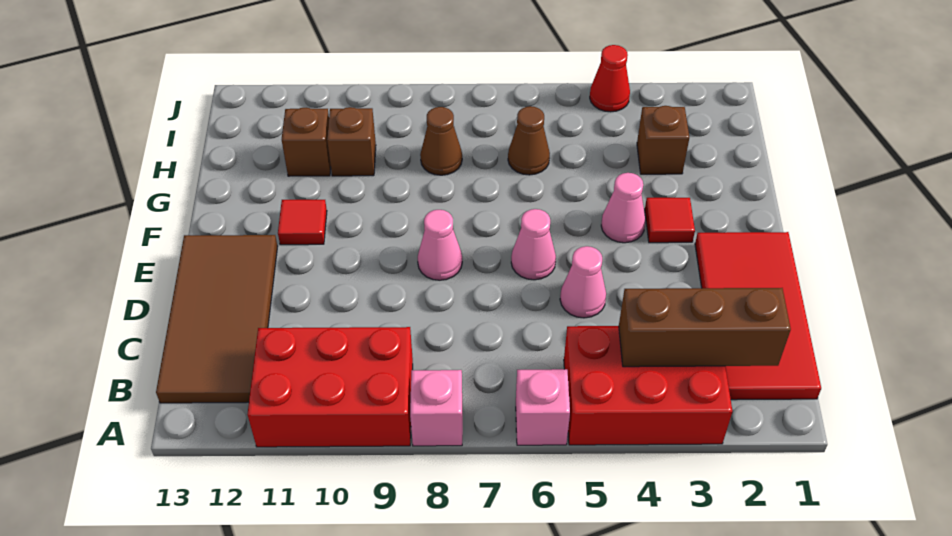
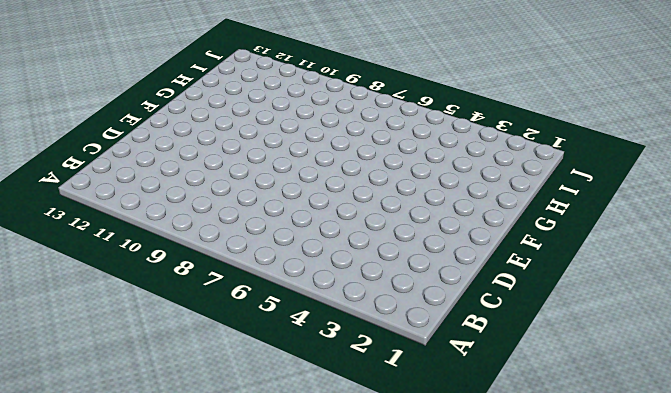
none -> red brick A3:B5 level 1
none -> pink brick A6 level 1
none -> pink brick A8 level 1

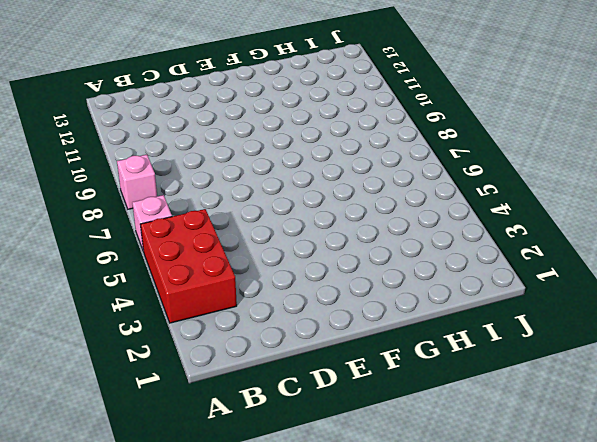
none -> red brick A9:B11 level 1
none -> red tile B1:E2 level 1
none -> brown tile B12:E13 level 1

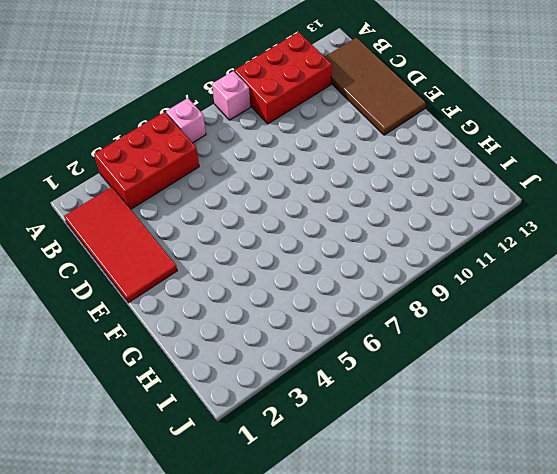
none -> pink cone D5 level 1
none -> pink cone E6 level 1
none -> pink cone E8 level 1

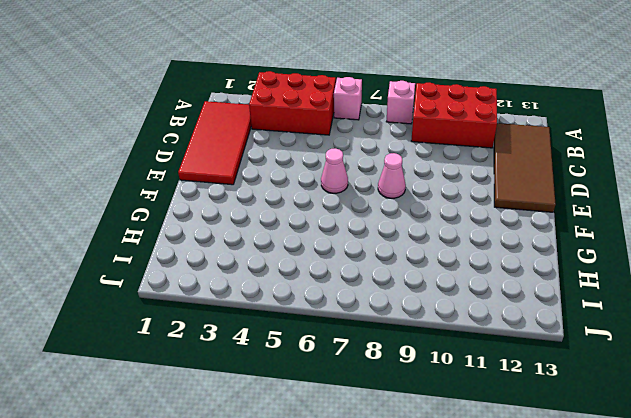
none -> pink cone D5 level 1
none -> red tile F3 level 1
none -> pink cone F4 level 1

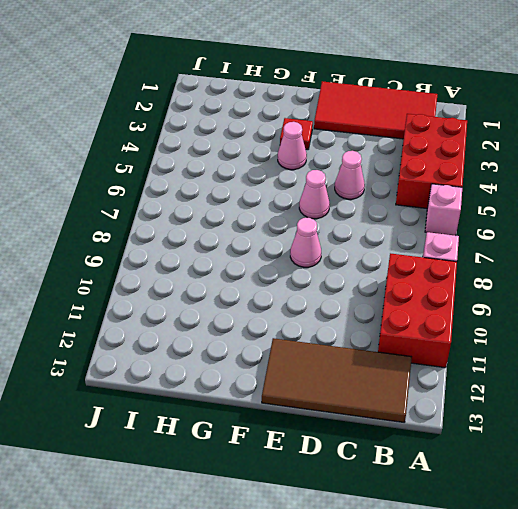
none -> red tile F11 level 1
none -> brown brick H3 level 1
none -> brown cone H6 level 1

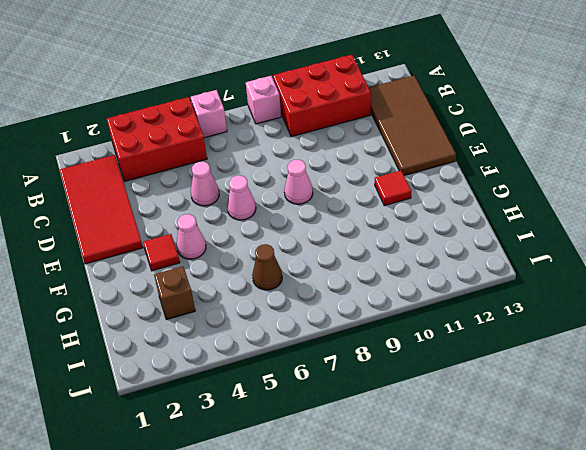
none -> brown cone H8 level 1
none -> brown brick H10 level 1
none -> brown brick H11 level 1

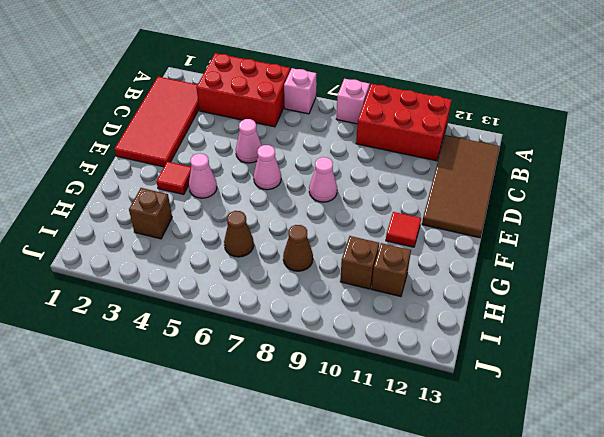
none -> red cone J4 level 1
none -> brown brick B2:B4 level 2

